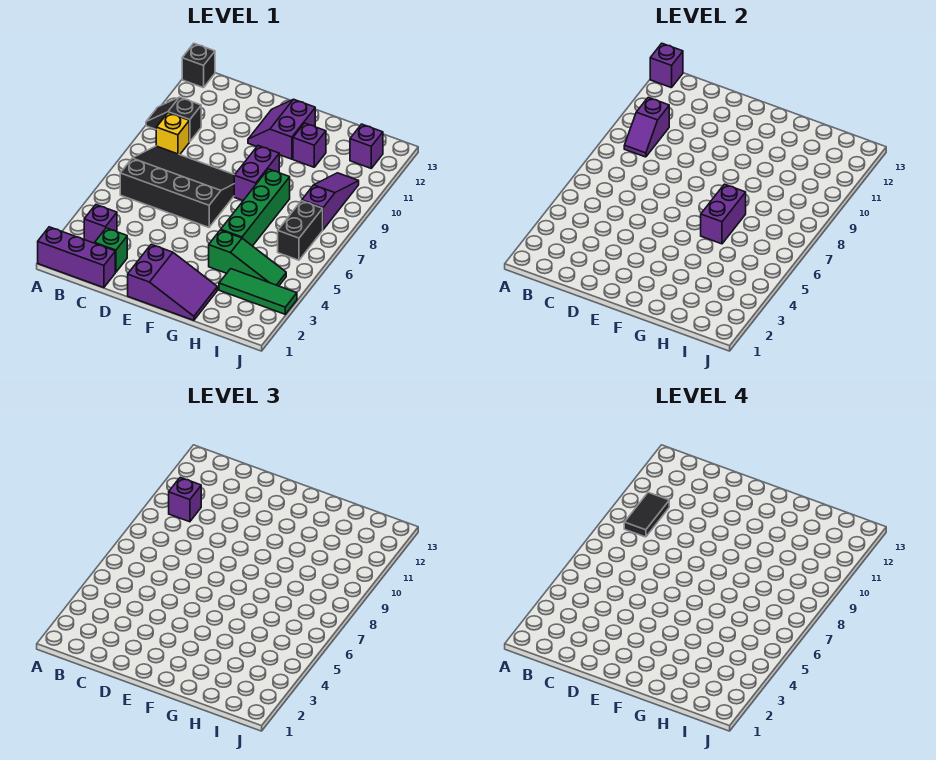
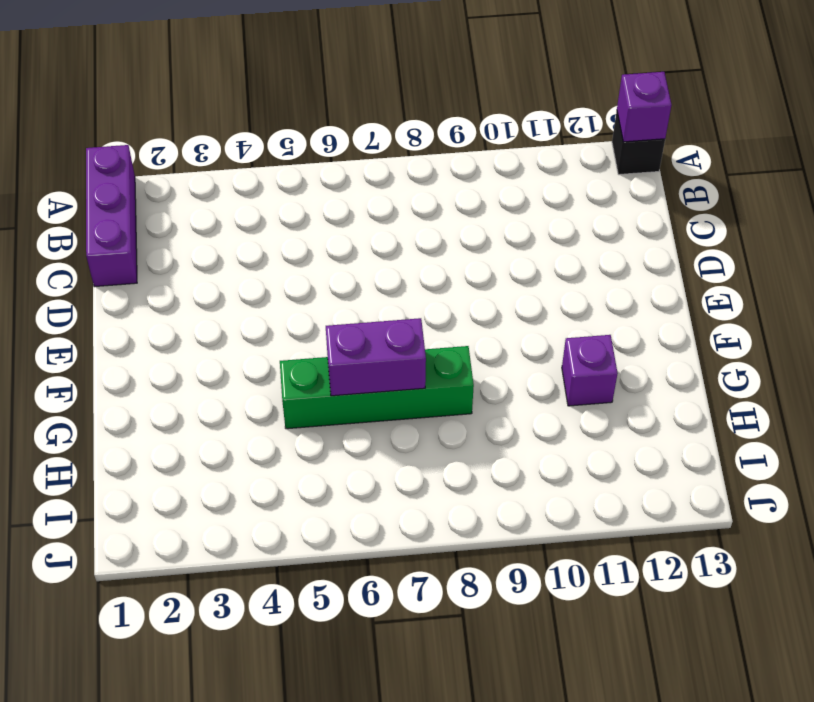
none -> black slope A10:B10 level 1 top B
none -> purple brick B3 level 1
none -> black slope B6:E8 level 1 top 6

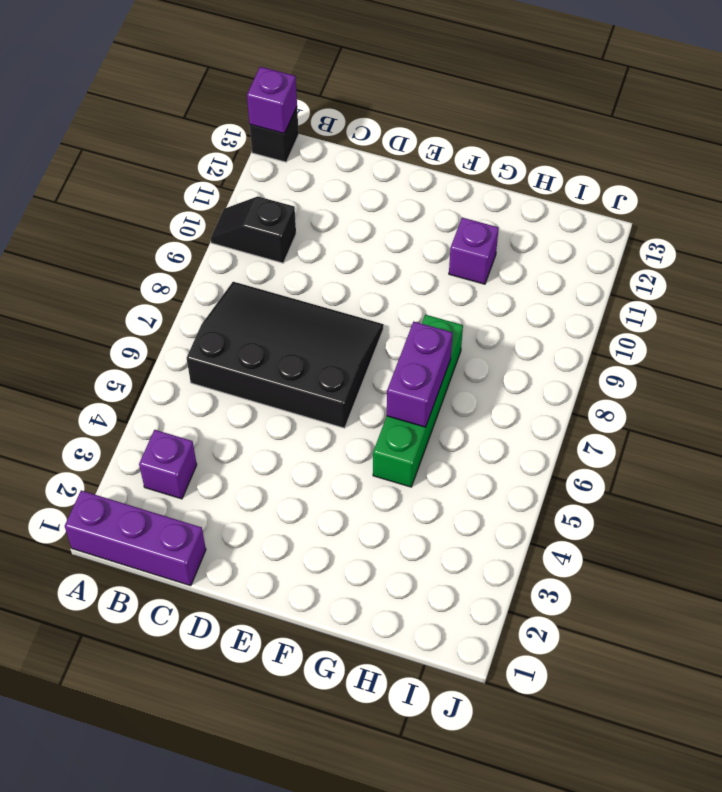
none -> yellow brick B9 level 1
none -> green brick C2 level 1
none -> purple slope E1:G2 level 1 top E

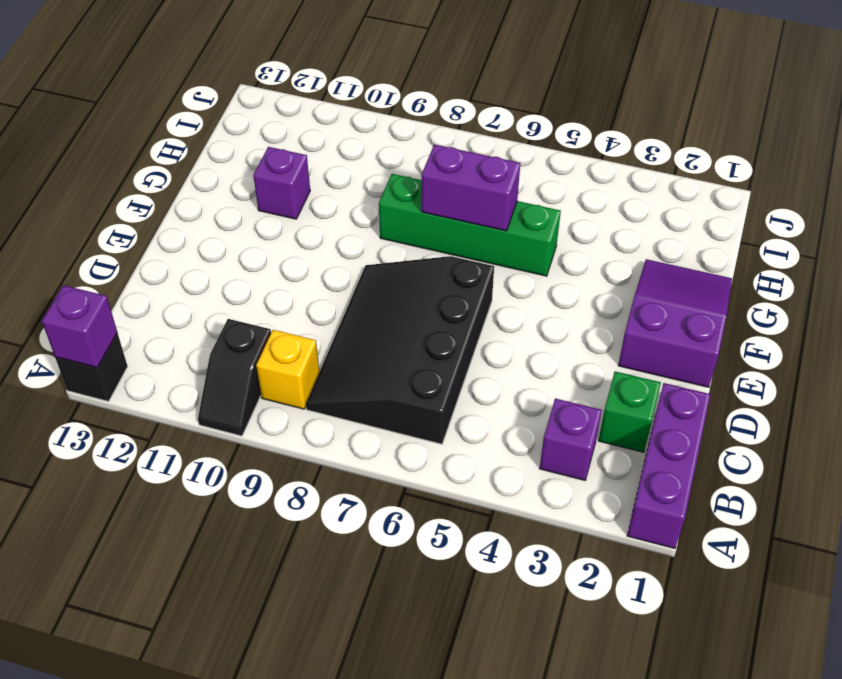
none -> purple slope E11:F12 level 1 top F
none -> purple brick F8:F9 level 1
none -> green slope G4:I4 level 1 top G

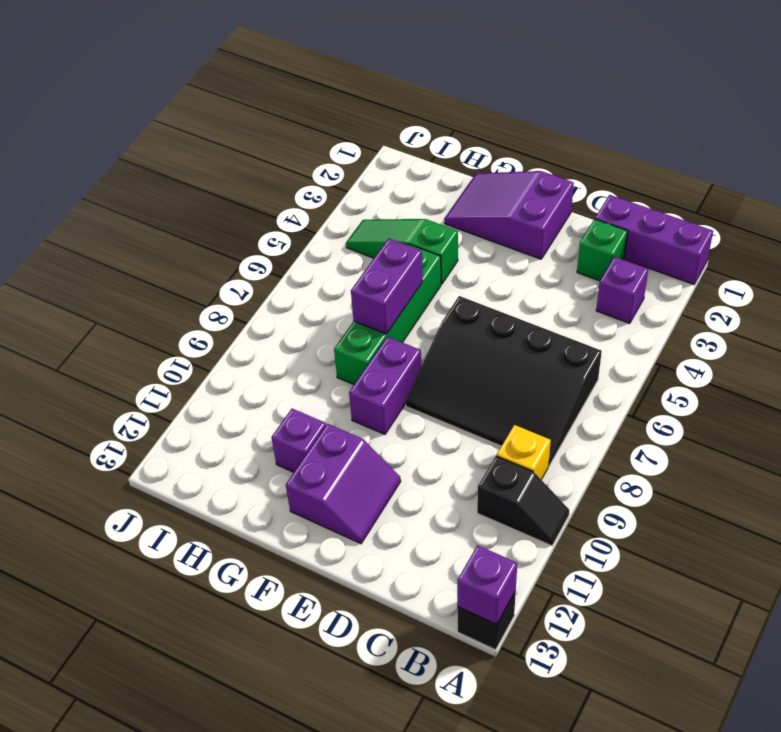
none -> green tile H3:J3 level 1
none -> black brick I6:I7 level 1
none -> purple slope I8:I10 level 1 top 8

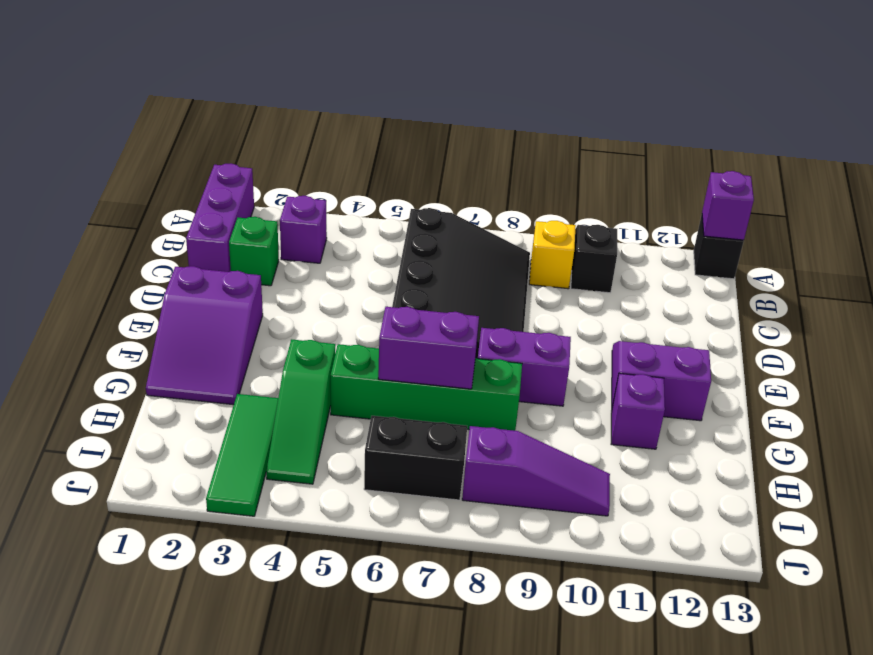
none -> purple brick I12 level 1
none -> purple slope B9:B10 level 2 top 10
none -> purple brick B10 level 3

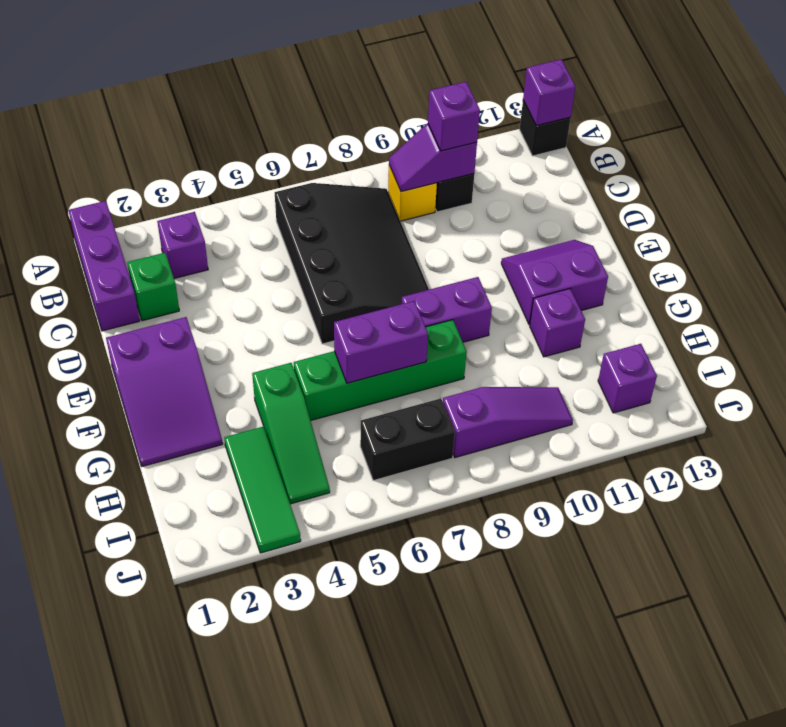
none -> black tile B9:B10 level 4

